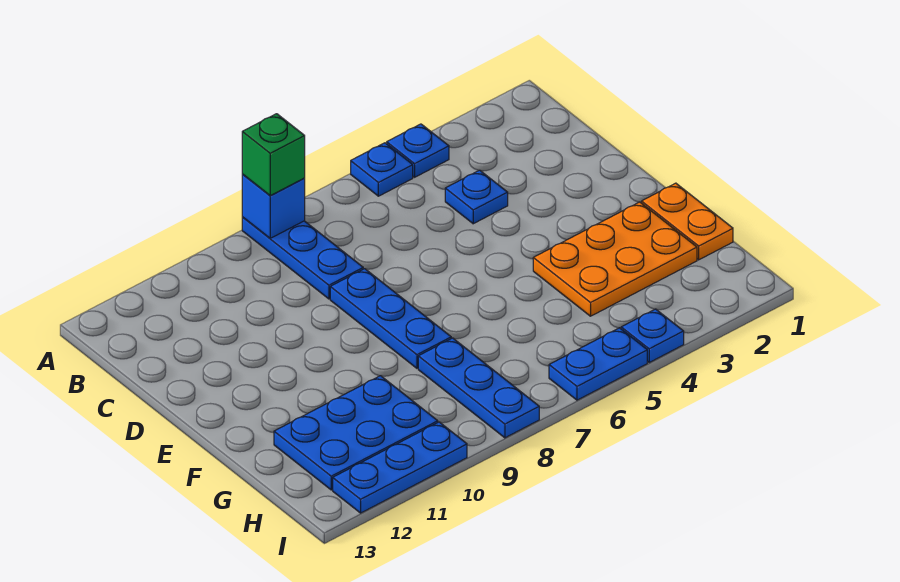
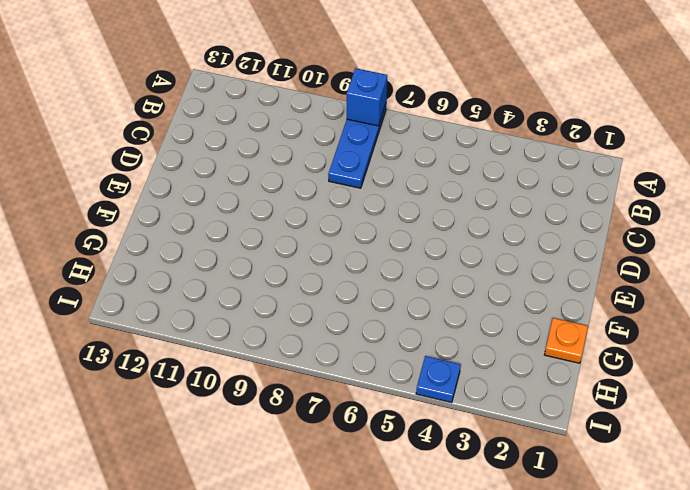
orange plate G1 level 1 -> orange plate F1:G1 level 1
none -> blue plate A4 level 1
none -> blue plate A5 level 1
none -> blue plate C4 level 1

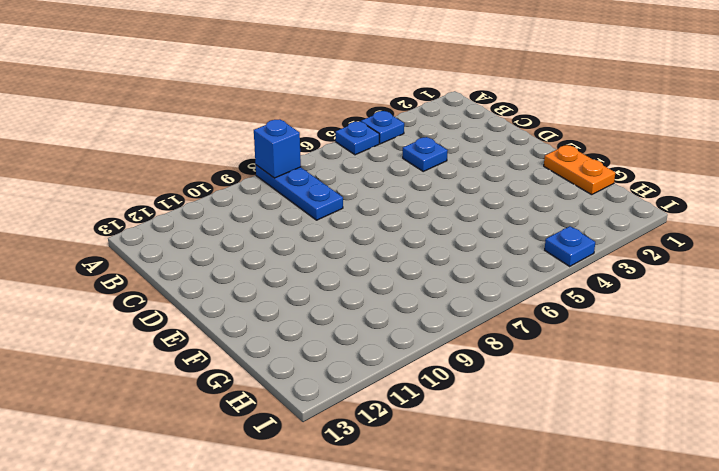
none -> blue plate D8:F8 level 1
none -> orange plate F2:G4 level 1
none -> blue plate G8:I8 level 1

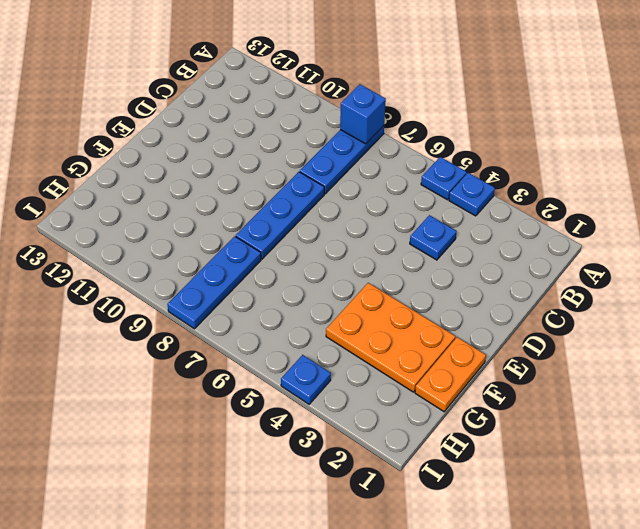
none -> blue plate G10:H12 level 1
none -> blue plate I5:I6 level 1
none -> blue plate I10:I12 level 1

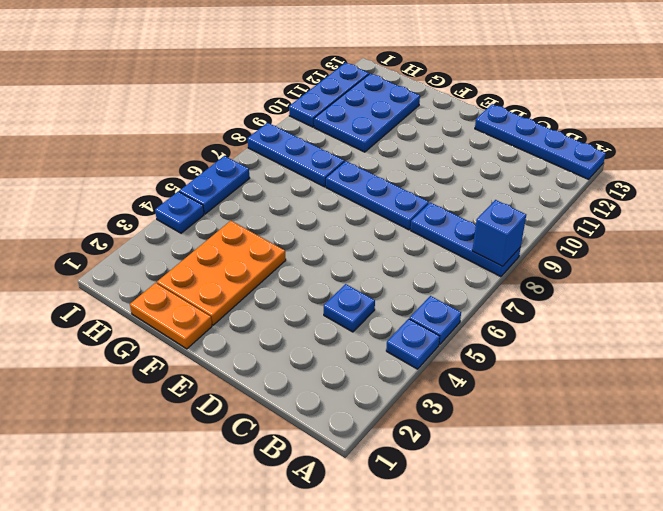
blue plate A13:D13 level 1 -> none
none -> green brick A8 level 3

